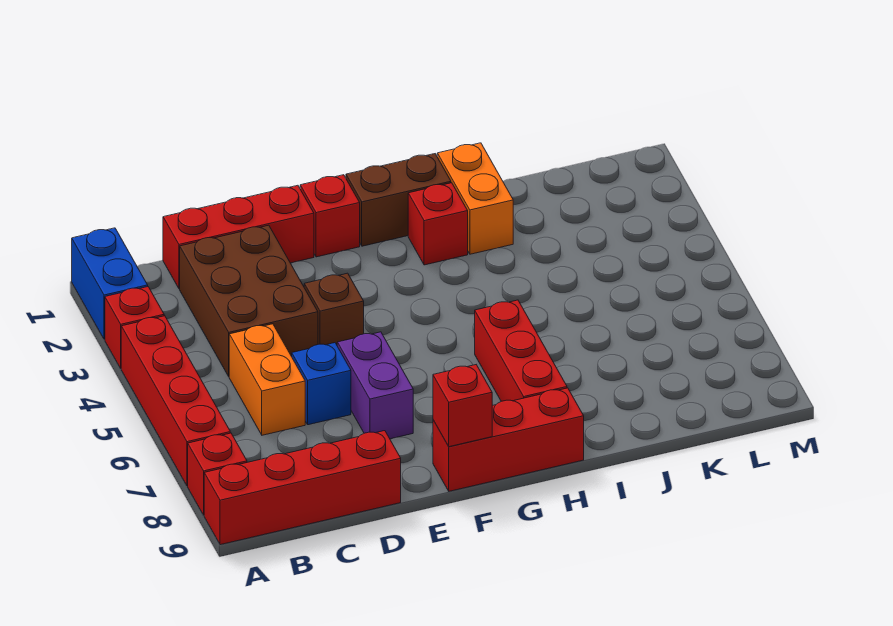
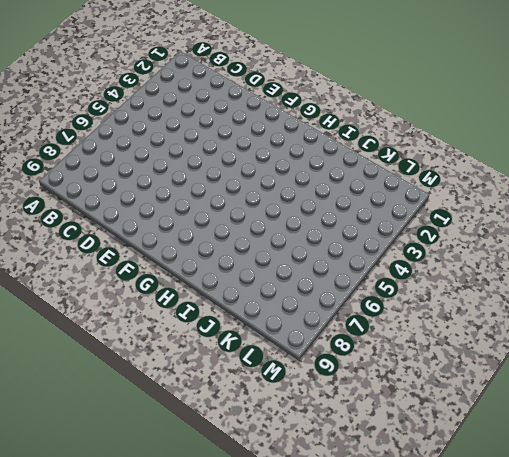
none -> blue brick A1:A2 level 1
none -> red brick A3 level 1
none -> red brick A4:A7 level 1

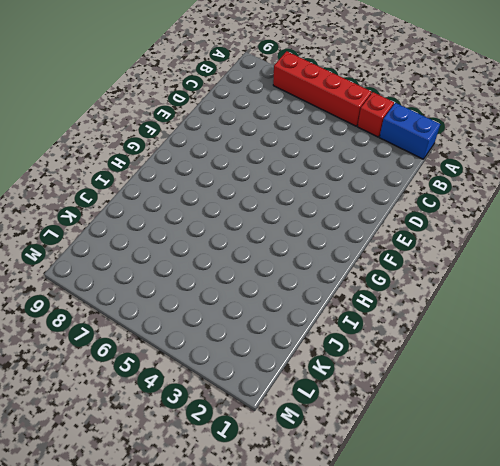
none -> red brick A8 level 1
none -> red brick A9:D9 level 1
none -> red brick C1:E1 level 1

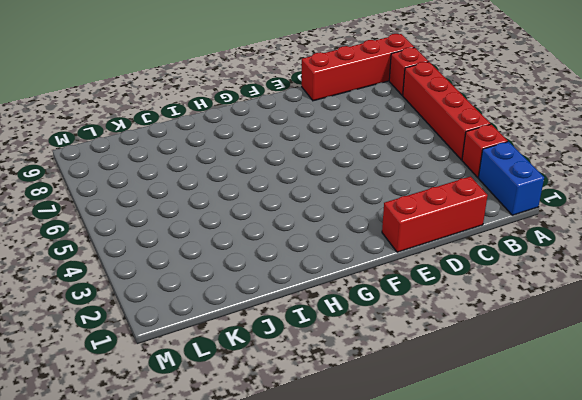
none -> brown brick C2:D4 level 1
none -> orange brick C5:C6 level 1
none -> blue brick D6 level 1

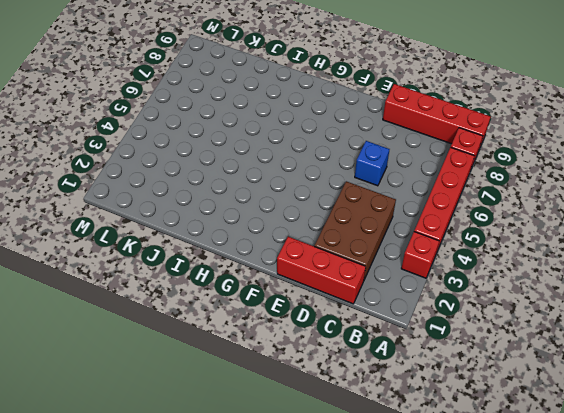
none -> blue brick A1:A2 level 1
none -> orange brick C5:C6 level 1
none -> brown brick E4 level 1

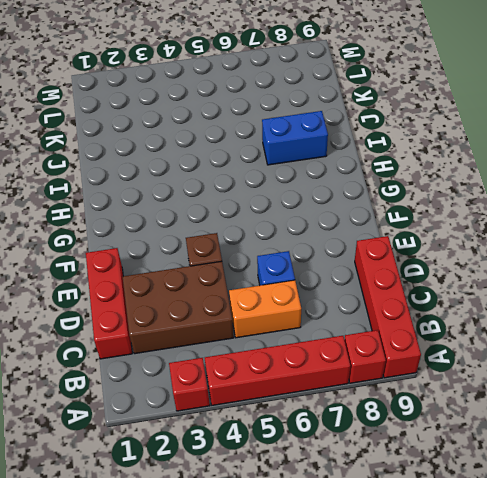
blue brick I7:I8 level 1 -> blue brick A1:A2 level 1
none -> purple brick E6:E7 level 1
none -> red brick F1 level 1
none -> red brick F9:H9 level 1

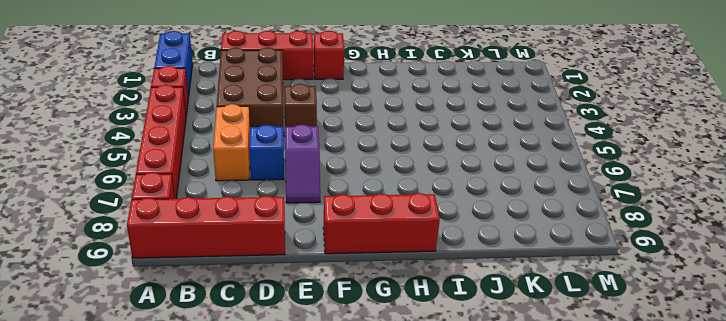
purple slope E6:E7 level 1 top 6 -> purple brick E6:E7 level 1
none -> brown brick G1:H1 level 1
none -> red brick H2 level 1
none -> red brick H6:H8 level 1

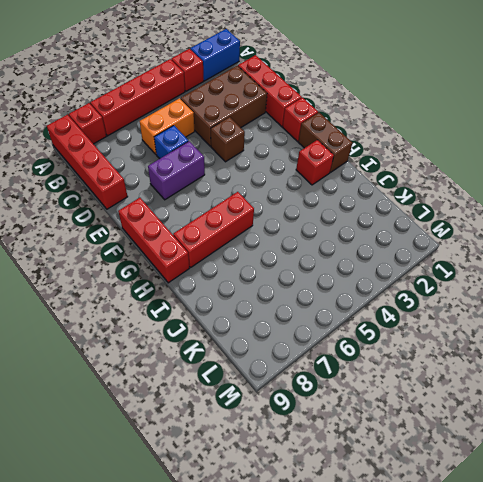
none -> orange brick I1:I2 level 1
none -> red brick F9 level 2

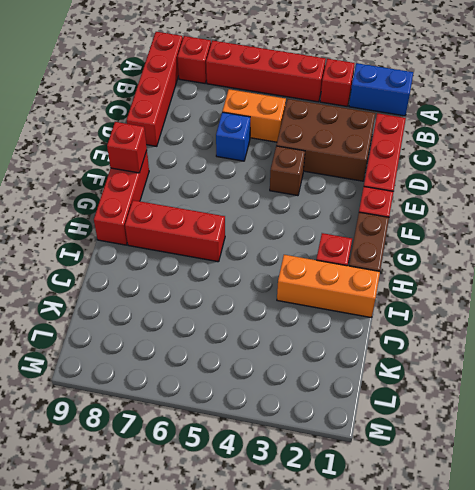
orange brick I1:I3 level 1 -> orange brick I1:I2 level 1
none -> purple brick E6:E7 level 1

